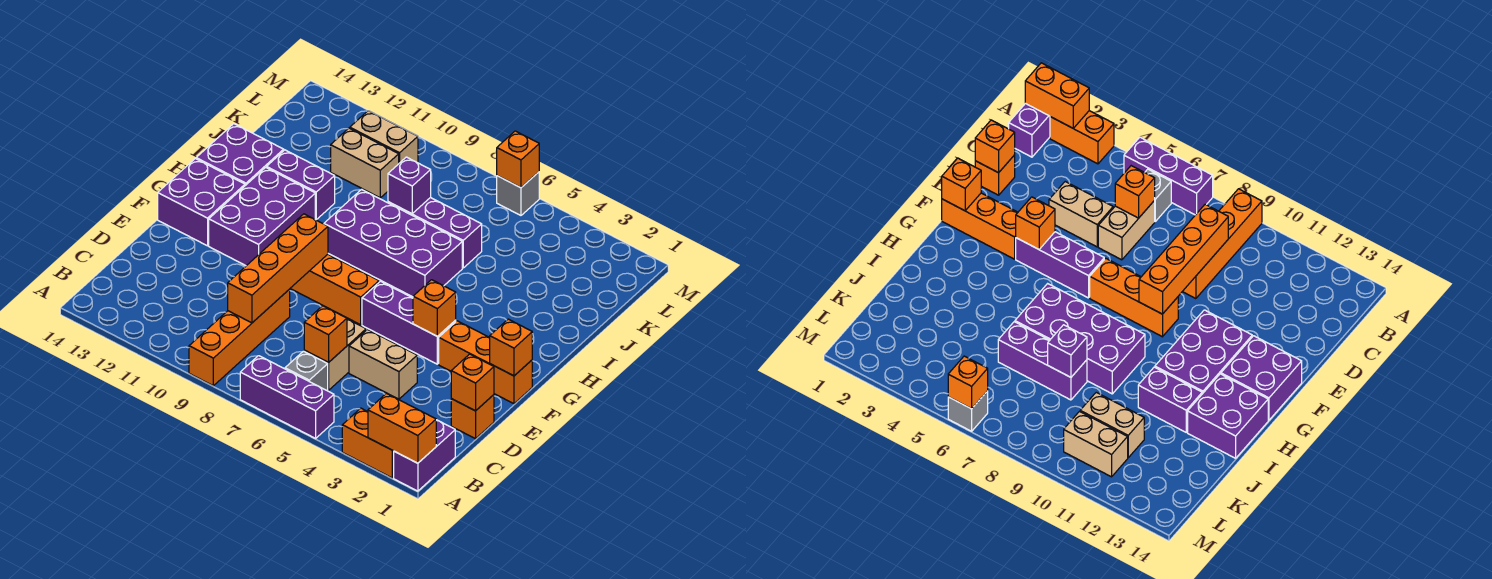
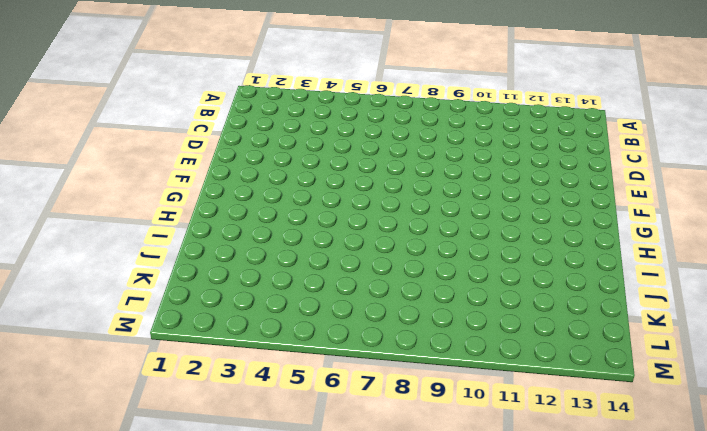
none -> purple brick A1:B1 level 1
none -> orange brick A2:A3 level 1
none -> purple brick A5:A7 level 1

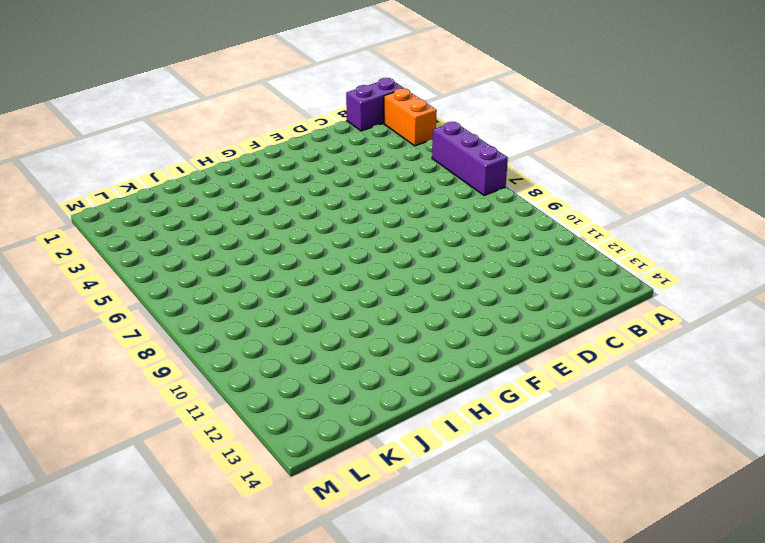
none -> orange brick A9:D9 level 1
none -> grey brick B6 level 1
none -> tan brick C6:D6 level 1

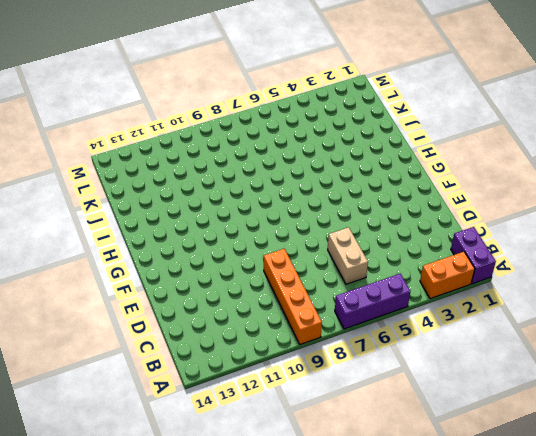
none -> grey brick B6 level 1
none -> orange brick D1 level 1
none -> tan brick D4:D5 level 1

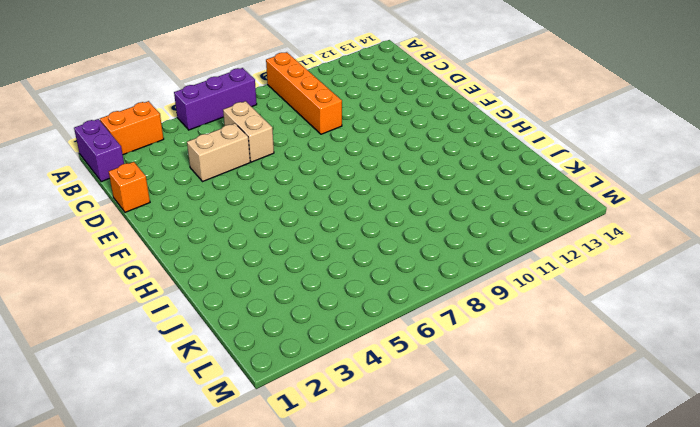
none -> grey brick B6 level 1
none -> orange brick F1:F3 level 1
none -> purple brick F4:F6 level 1

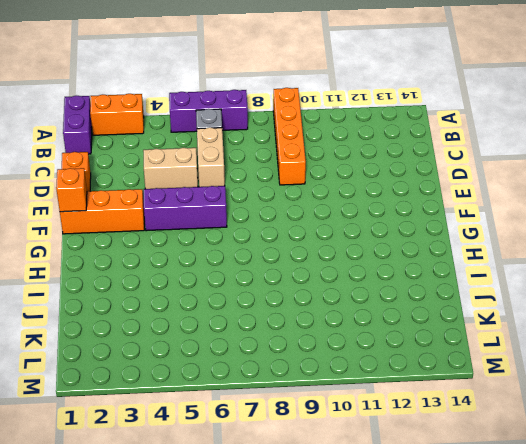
none -> orange brick F7:F9 level 1
none -> purple brick F11:H12 level 1
none -> purple brick F13:G14 level 1

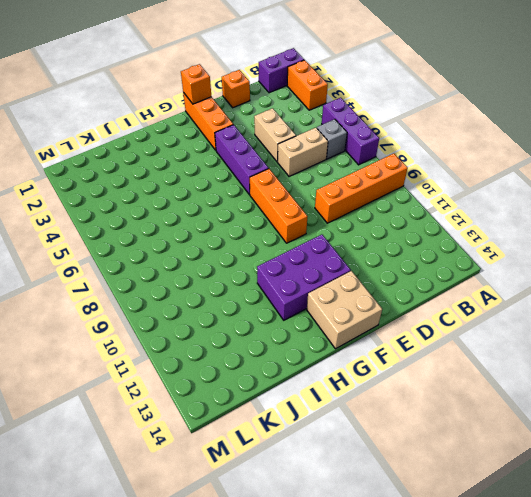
tan brick F13:G14 level 1 -> purple brick F13:G14 level 1
none -> purple brick H6:I9 level 1
none -> purple brick H13:I14 level 1
none -> purple brick I11:I12 level 1

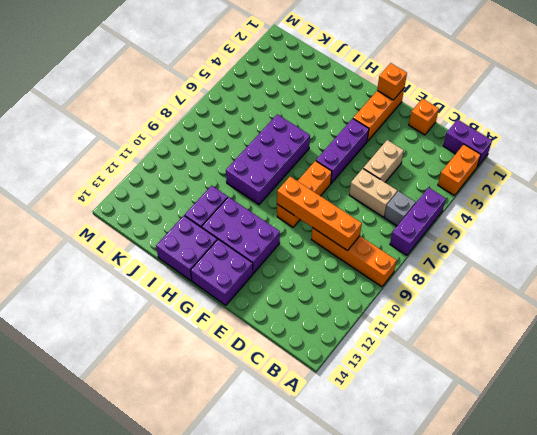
none -> purple brick J6:J8 level 1
none -> tan brick K10:K11 level 1
none -> tan brick L10:L11 level 1

